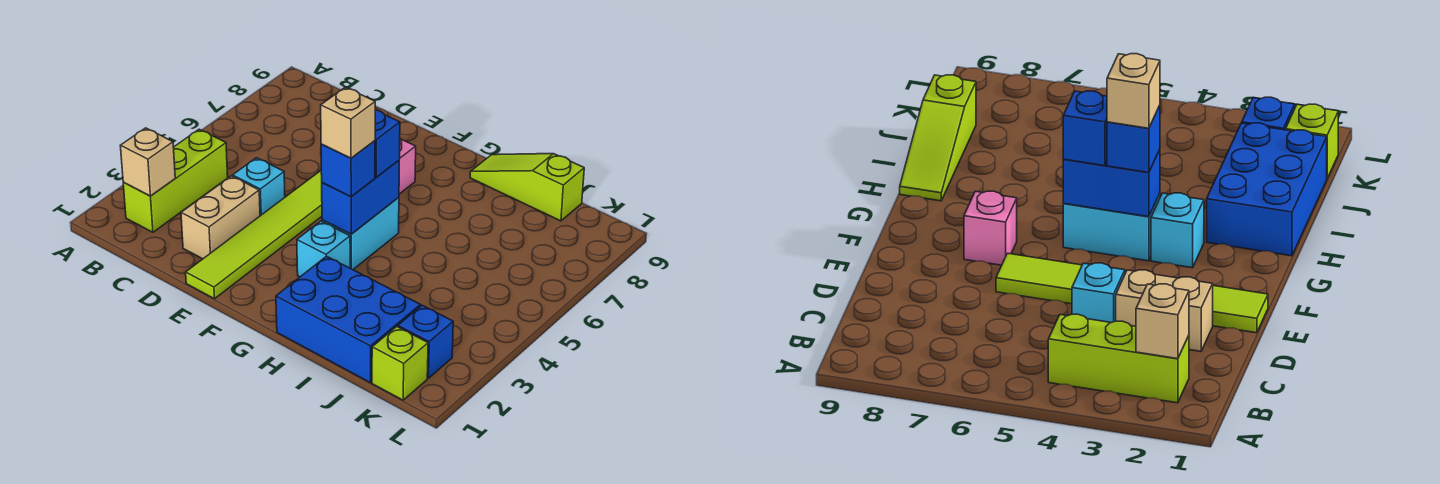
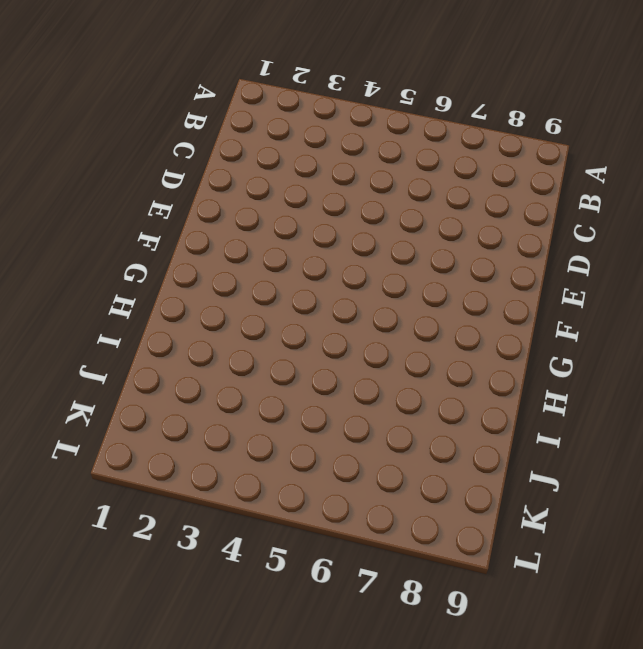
none -> lime brick B2:B4 level 1
none -> tan brick D2:D3 level 1
none -> cyan brick D4 level 1

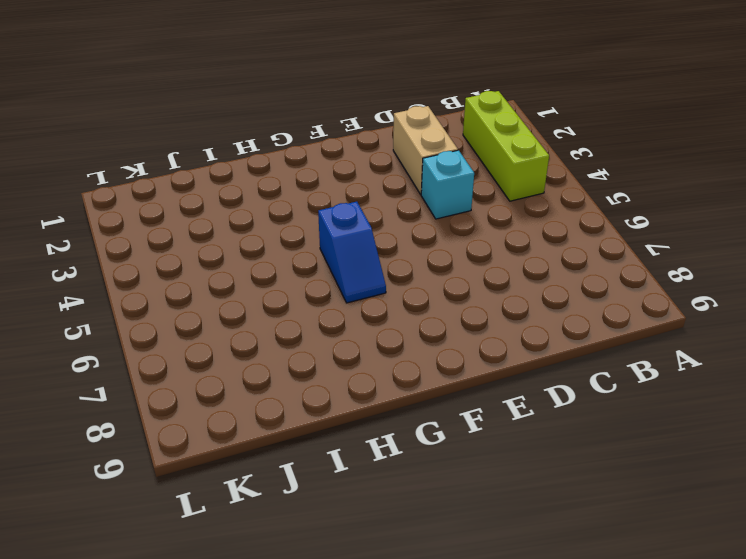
blue slope G5:G6 level 1 top 5 -> cyan brick G4:G5 level 1
none -> lime tile E1:E6 level 1
none -> pink brick F7 level 1
none -> cyan brick G3 level 1

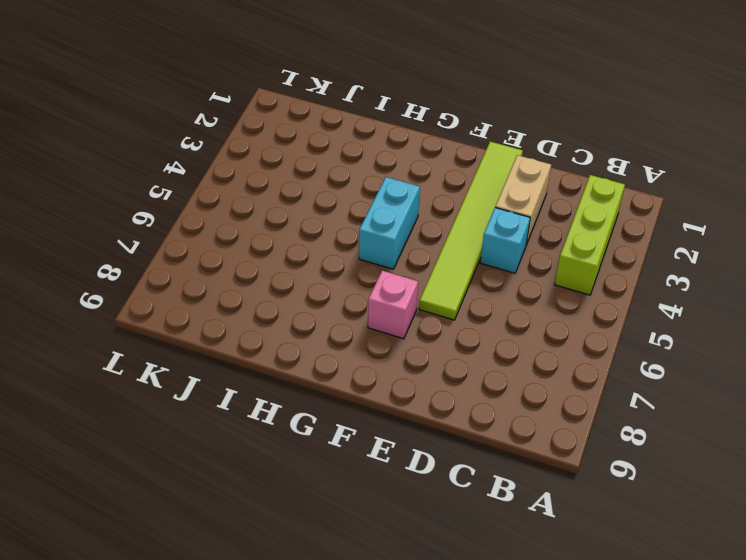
none -> cyan brick G3 level 1
none -> blue brick H1:J2 level 1
none -> lime slope H9:J9 level 1 top J

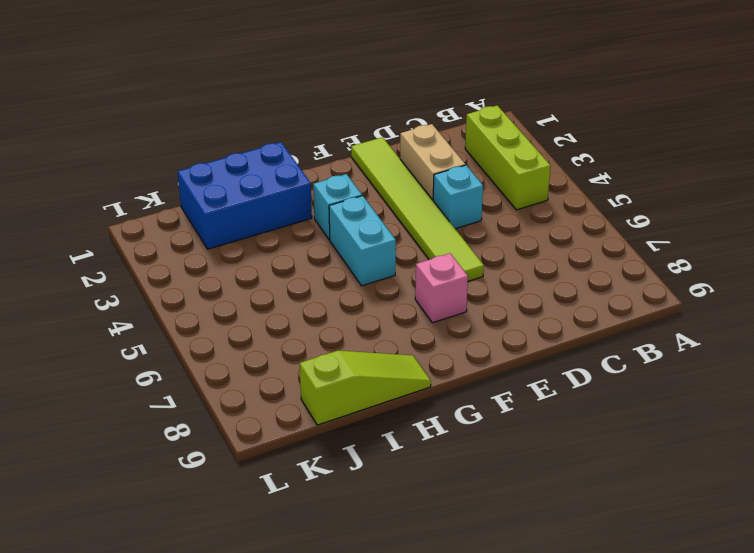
none -> lime brick K1 level 1
none -> blue brick K2 level 1
none -> tan brick B2 level 2

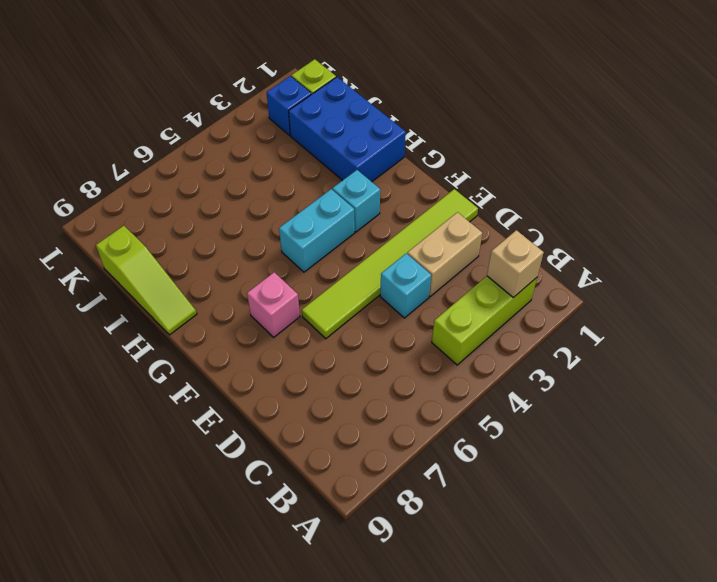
none -> blue brick G4:G5 level 2
none -> blue brick G4 level 3
none -> blue brick G5 level 3

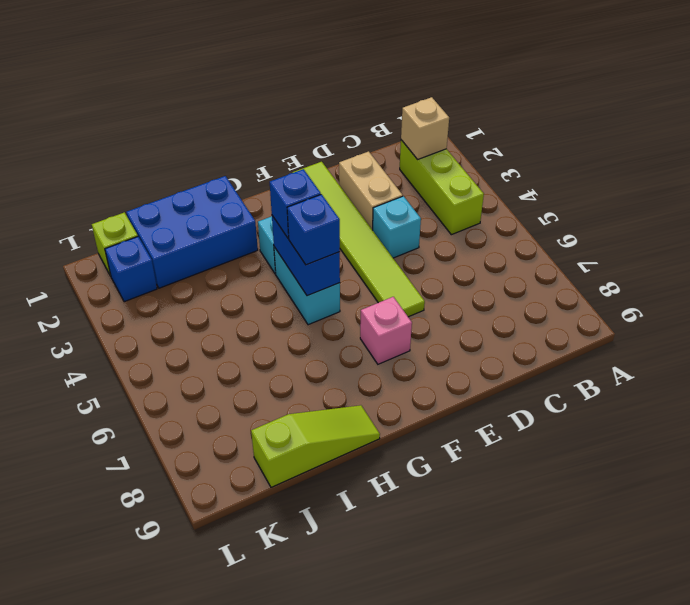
none -> tan brick G4 level 4

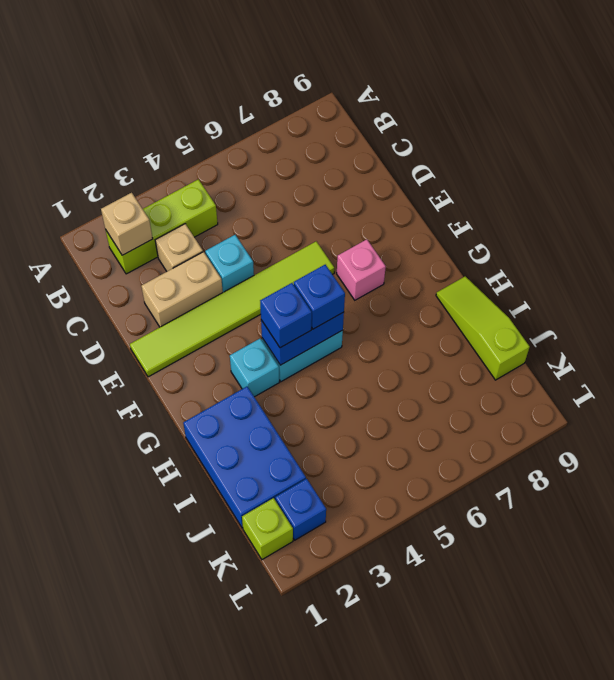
tan brick C3 level 1 -> tan brick G4 level 4

